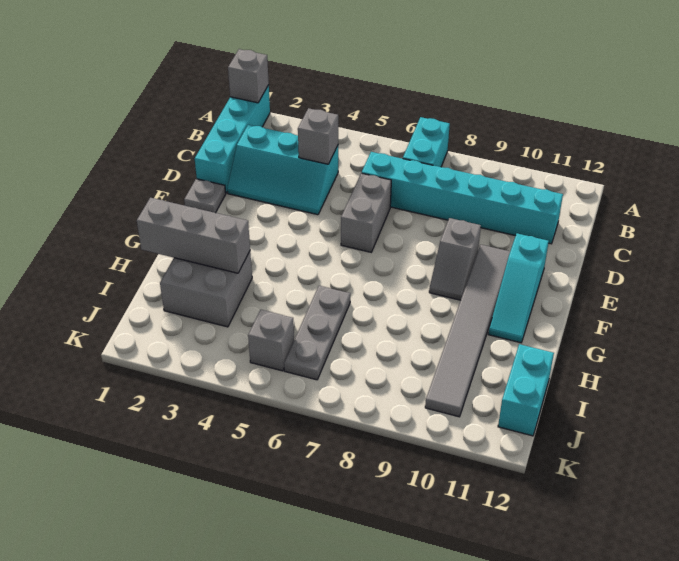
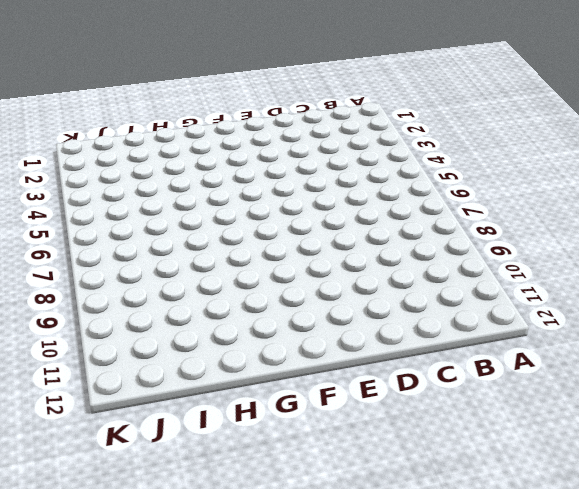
none -> cyan brick A1:D1 level 1
none -> cyan brick A7:B7 level 1
none -> cyan slope C2:D4 level 1 top C

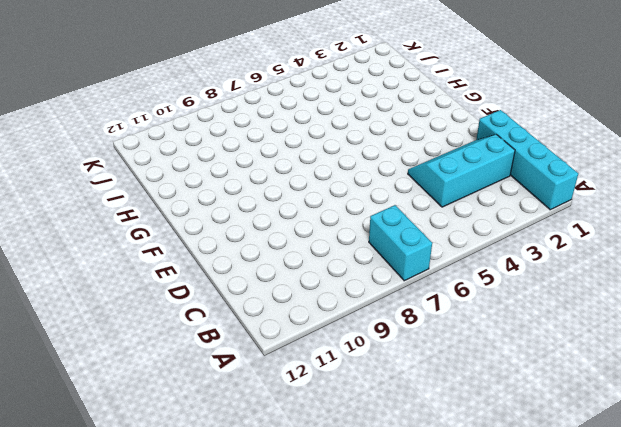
none -> cyan brick C6:C11 level 1
none -> grey brick D6:E6 level 1
none -> grey plate E1 level 1

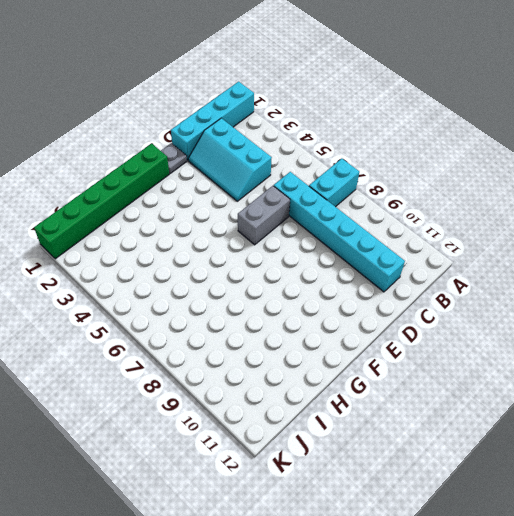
green brick F1:K1 level 1 -> none
none -> grey slope E9:F9 level 1 top E
none -> grey tile E10:J10 level 1
none -> cyan slope E11:G11 level 1 top E

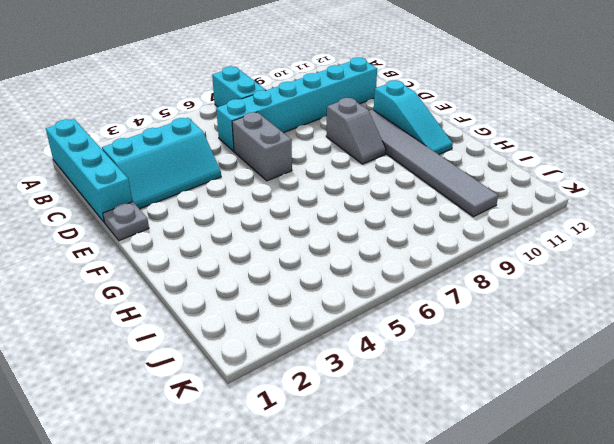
none -> grey brick H2:I3 level 1
none -> grey plate H6:J6 level 1
none -> cyan brick I12:J12 level 1

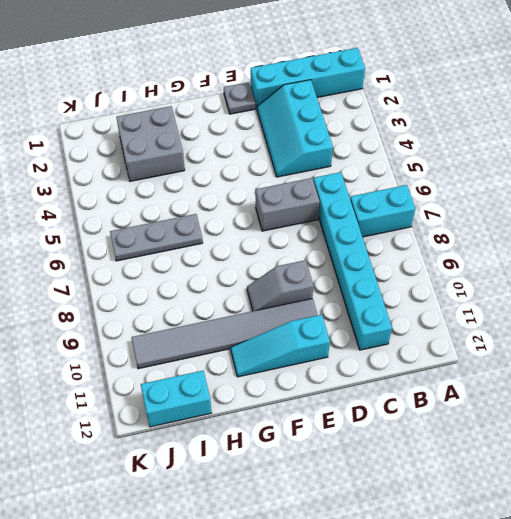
none -> grey brick J5 level 1
none -> grey brick A1 level 2
none -> grey brick C4 level 2

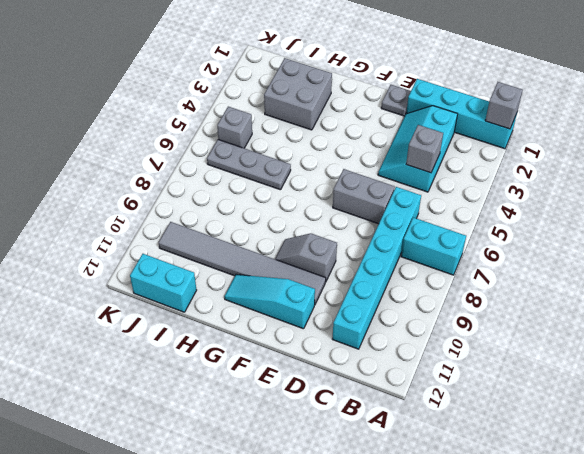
none -> grey brick H1:H3 level 2

